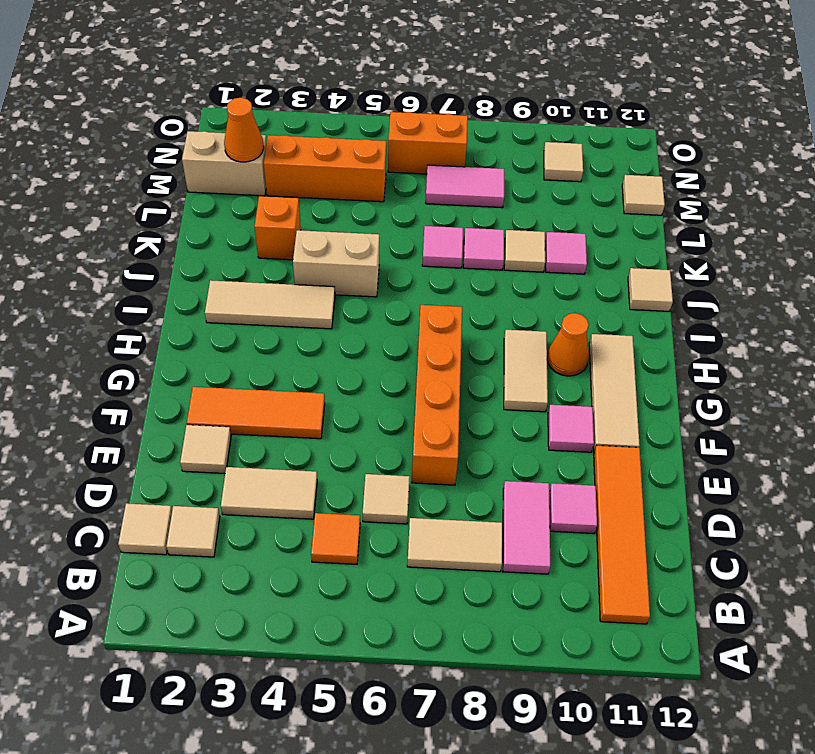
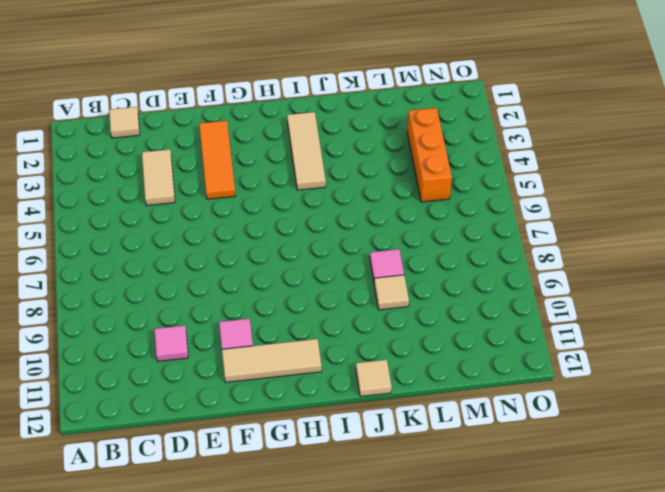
none -> orange tile B11:E11 level 1
none -> tan tile C2 level 1
none -> orange tile C5 level 1
none -> tan tile C7:C8 level 1

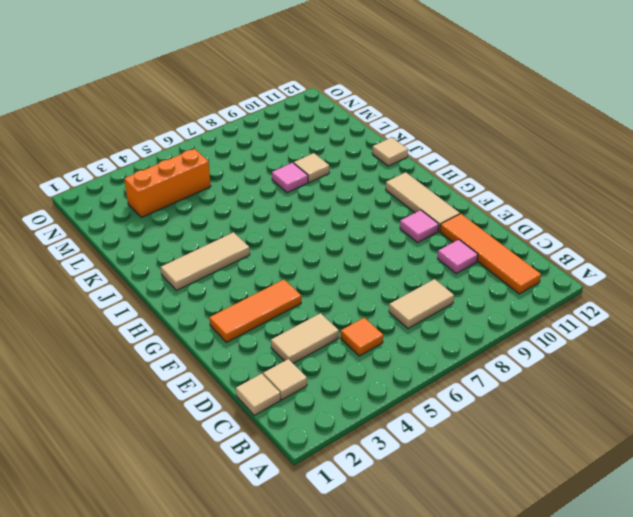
none -> pink tile C9:D9 level 1
none -> tan tile D6 level 1
none -> tan tile E2 level 1
none -> orange brick E7:H7 level 1

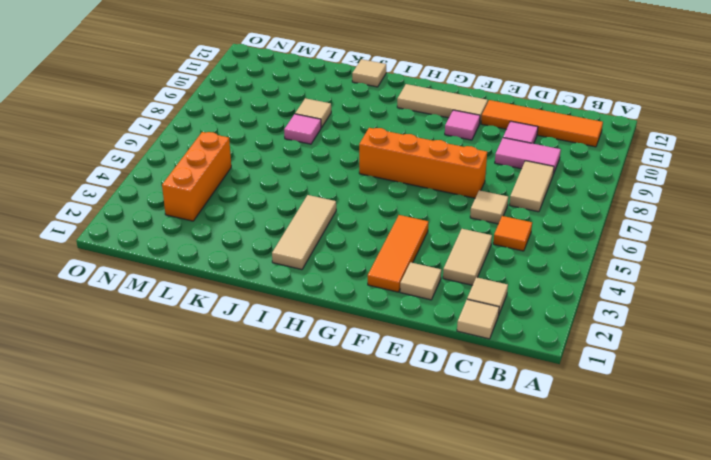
none -> tan tile G9:H9 level 1
none -> orange cone H10 level 1
none -> tan brick J4:J5 level 1
none -> orange brick K3 level 1

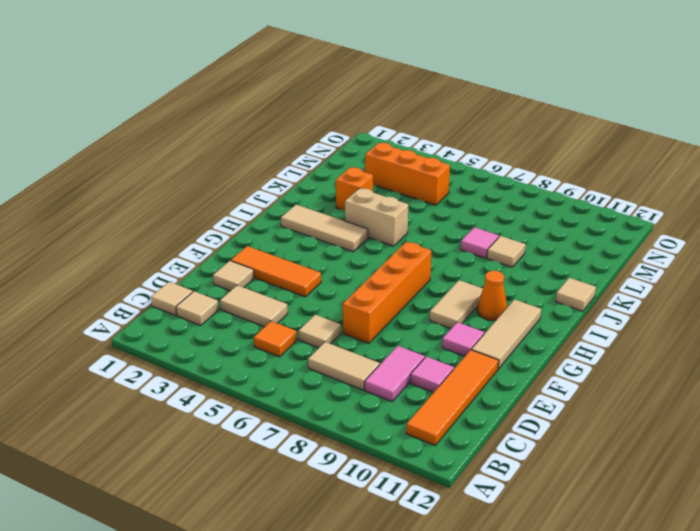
none -> pink tile K7 level 1
none -> pink tile K10 level 1
none -> tan brick M1:M2 level 1
none -> pink tile M7:M8 level 1

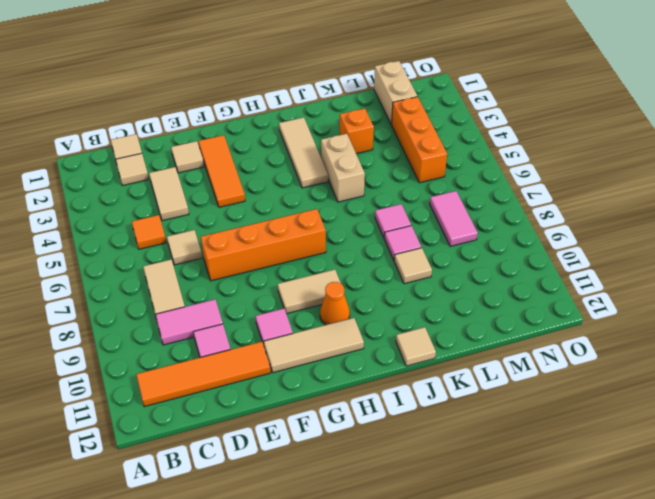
none -> pink tile K10 level 1
none -> tan tile M12 level 1
none -> orange brick N6:N7 level 1
none -> tan tile N10 level 1

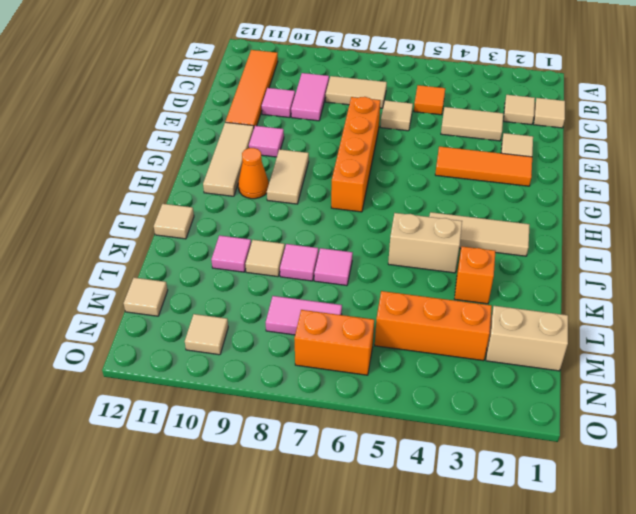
none -> orange cone M2 level 2

